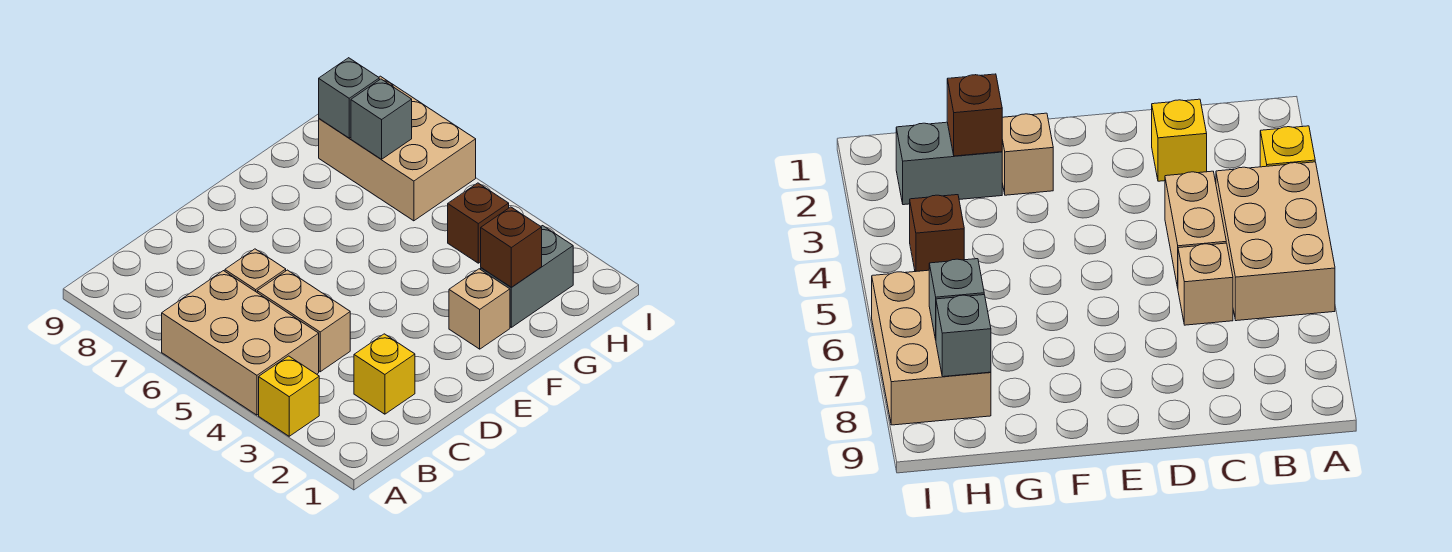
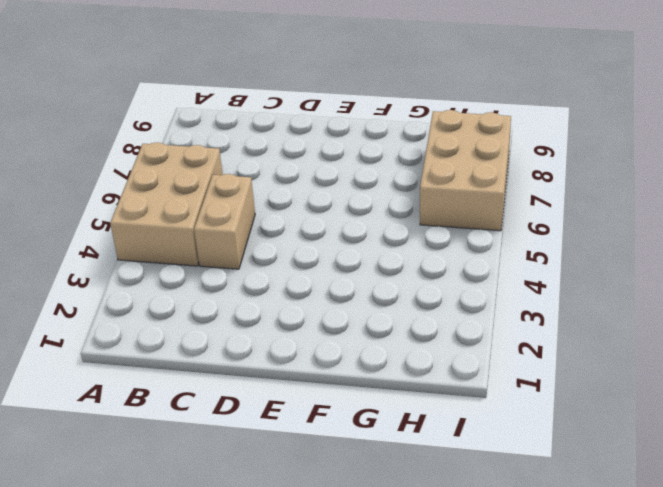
none -> yellow brick A3 level 1
none -> yellow brick C2 level 1
none -> tan brick C6 level 1

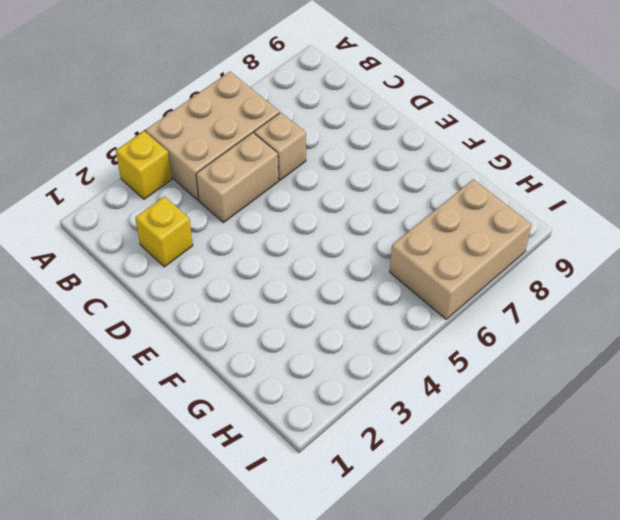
none -> tan brick F2 level 1
none -> grey brick G2:H2 level 1
none -> brown brick H4 level 1

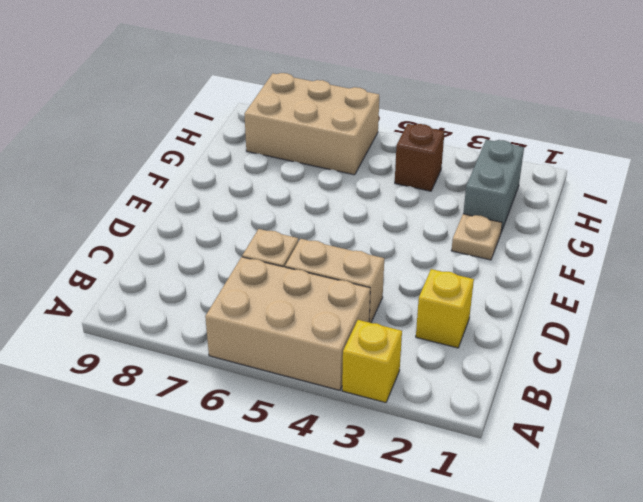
tan plate F2 level 1 -> tan brick F2 level 1
none -> brown brick G2 level 2
none -> grey brick H7 level 2
none -> grey brick H8 level 2

